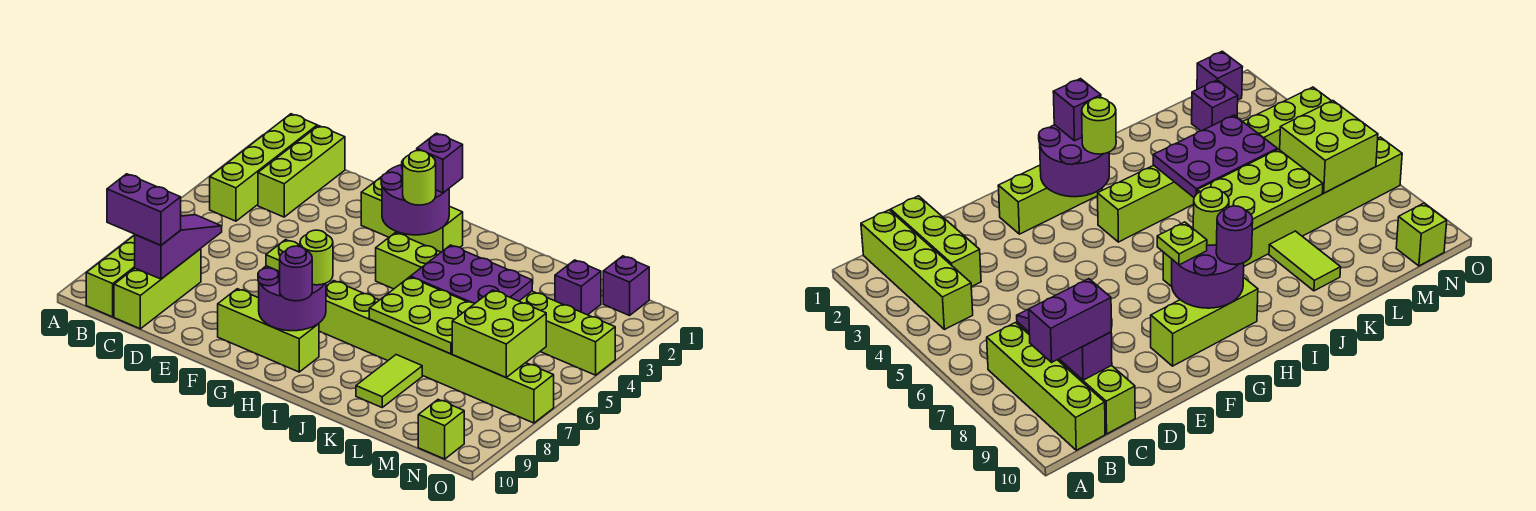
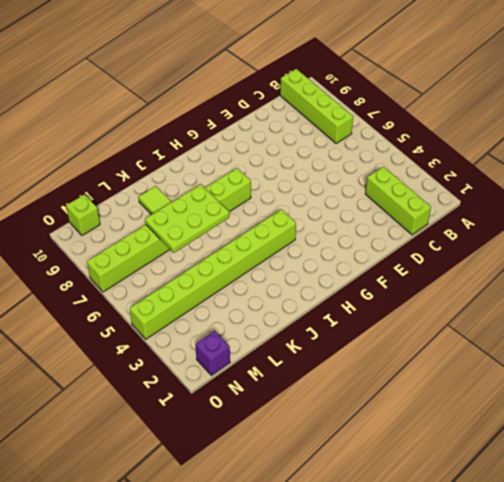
none -> lime brick B1:B4 level 1
none -> lime brick C8:C10 level 1
none -> lime brick F2:H2 level 1

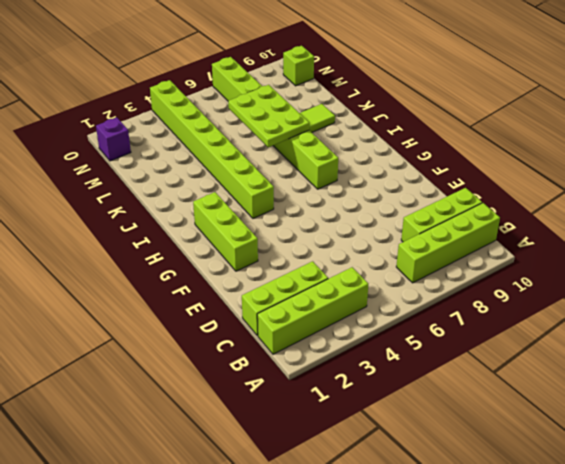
none -> lime brick F9:H9 level 1
none -> purple brick M2 level 1
none -> purple slope C7:C9 level 2 top 9

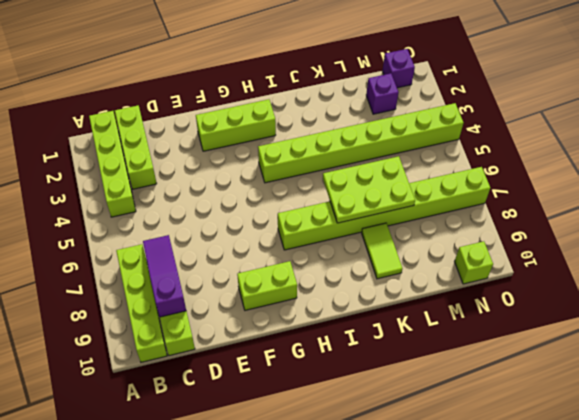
lime brick F9:G9 level 1 -> lime brick F9:H9 level 1
none -> purple round brick G2:H3 level 2
none -> purple round brick G8:H9 level 2
none -> purple plate J4:L5 level 2

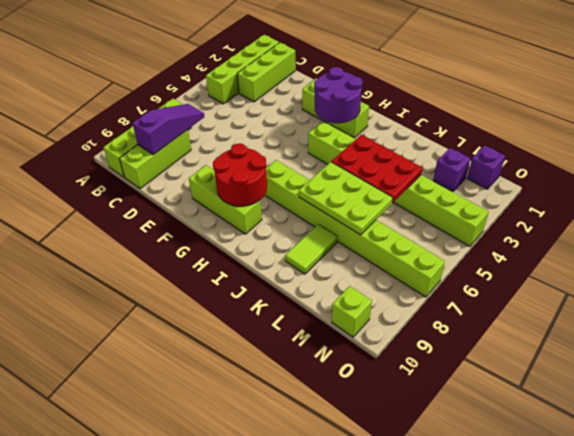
red round brick G8:H9 level 2 -> purple round brick G8:H9 level 2
red plate J4:L5 level 2 -> purple plate J4:L5 level 2
none -> lime brick M6:N7 level 2
none -> purple brick B9:C9 level 3
none -> lime plate G8 level 3

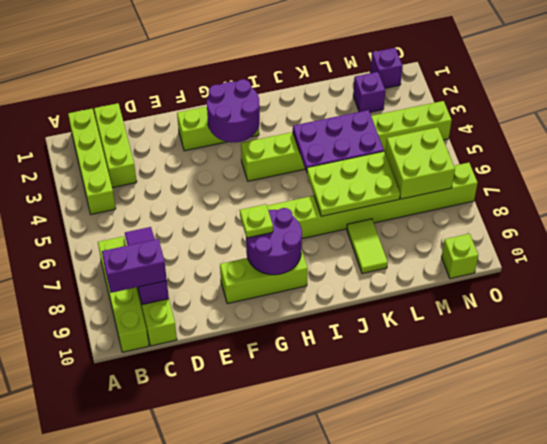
none -> purple brick H2 level 3
none -> lime round brick H3 level 3
none -> lime round brick H8 level 3

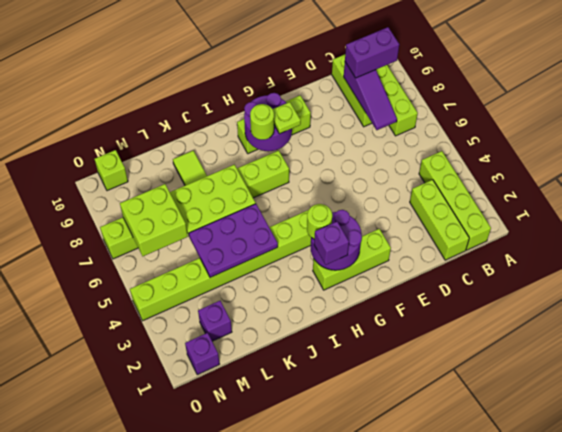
none -> purple round brick H9 level 3

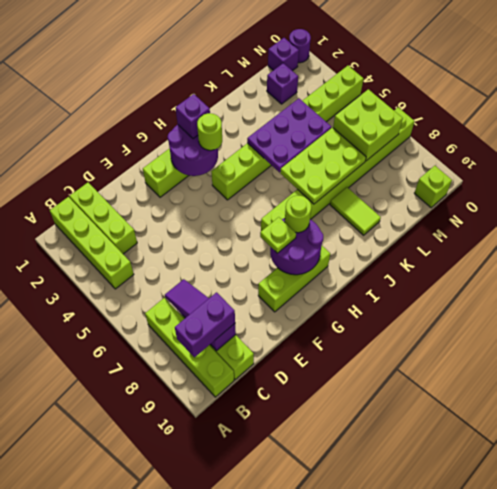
purple round brick O1 level 1 -> purple round brick H9 level 3

